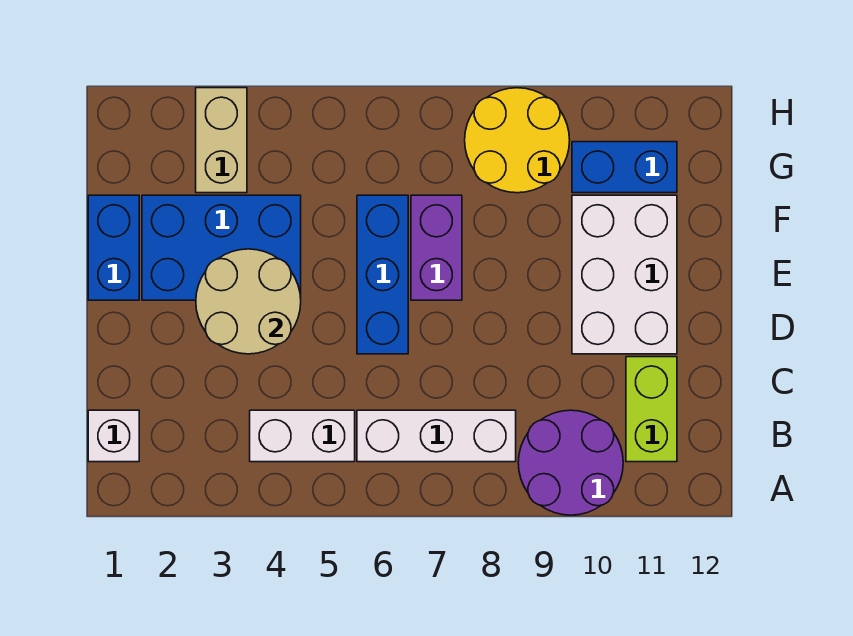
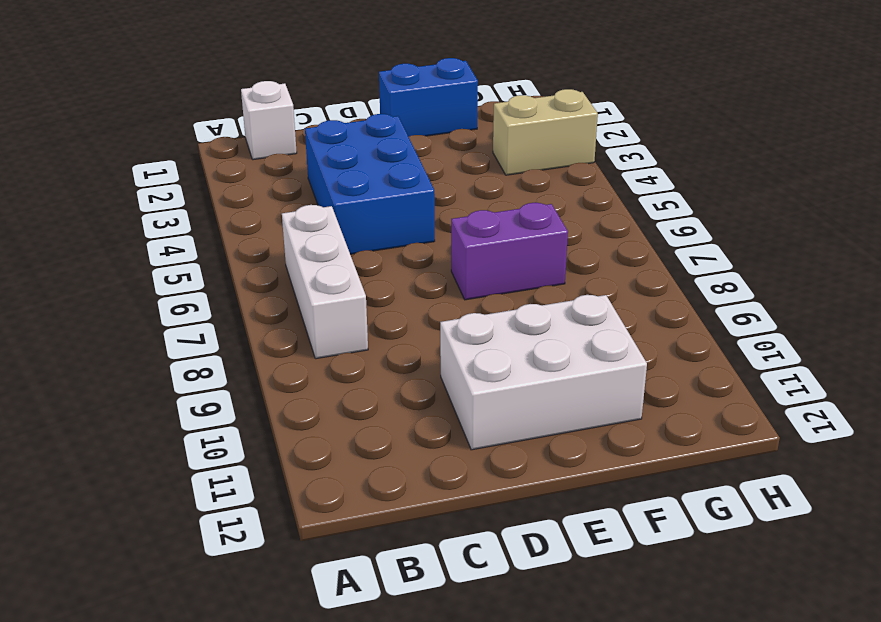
blue brick C3:D5 level 1 -> blue brick E2:F4 level 1
none -> purple round brick A9:B10 level 1
none -> white brick B4:B5 level 1
none -> lime brick B11:C11 level 1

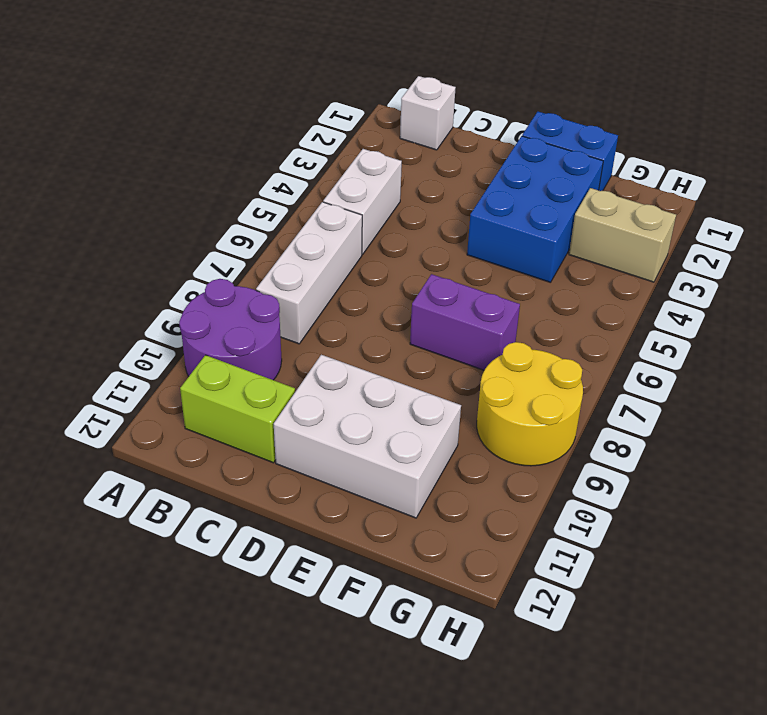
none -> blue brick D6:F6 level 1
none -> blue brick G10:G11 level 1
none -> tan round brick D3:E4 level 2

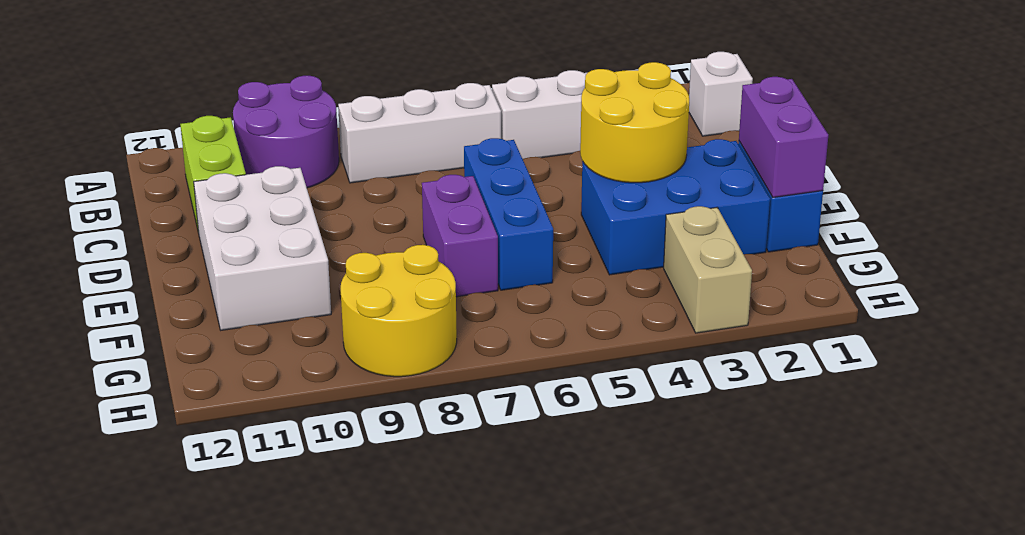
yellow round brick D3:E4 level 2 -> tan round brick D3:E4 level 2
purple brick E1:F1 level 2 -> none
none -> blue brick G10:G11 level 1

